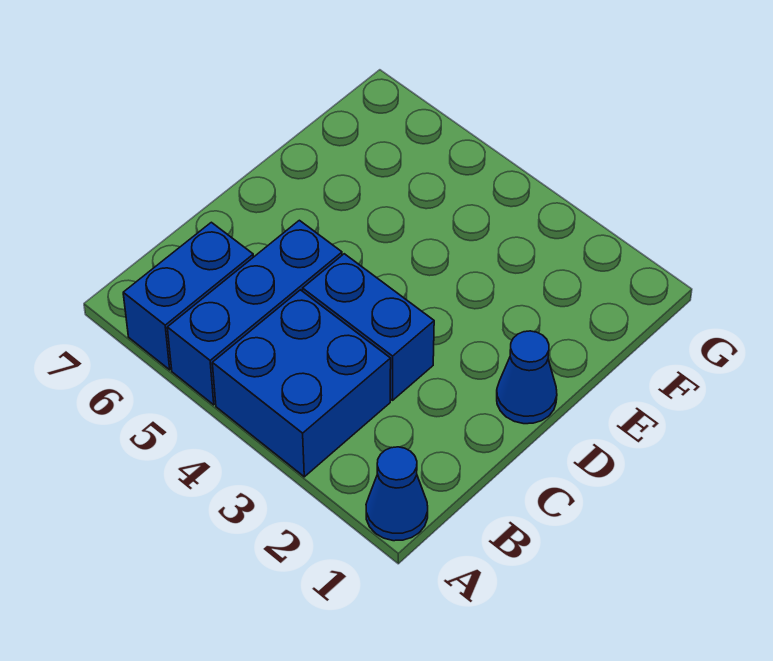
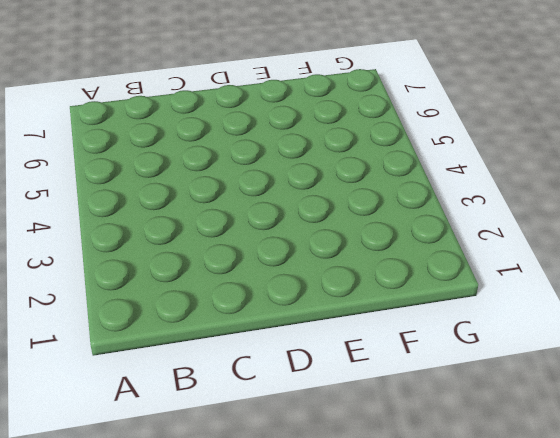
none -> blue cone A1 level 1
none -> blue brick A3:B4 level 1

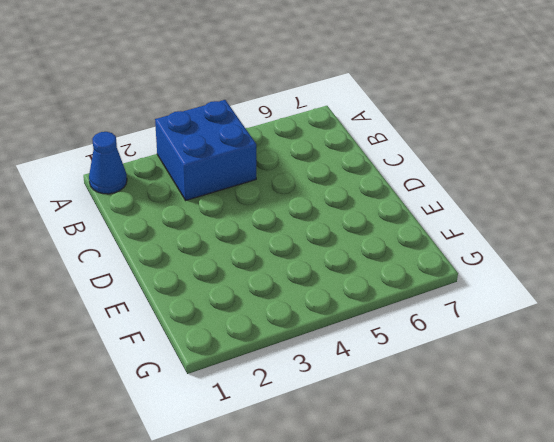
none -> blue brick A5:C5 level 1
none -> blue brick A6:B6 level 1

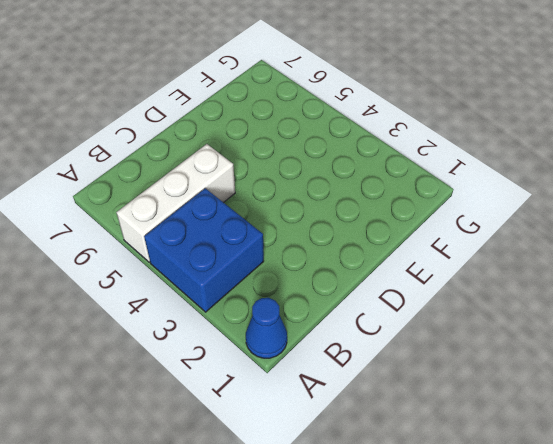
white brick A5:C5 level 1 -> blue brick A5:C5 level 1
none -> blue brick A6:B6 level 1
none -> blue brick C3:C4 level 1

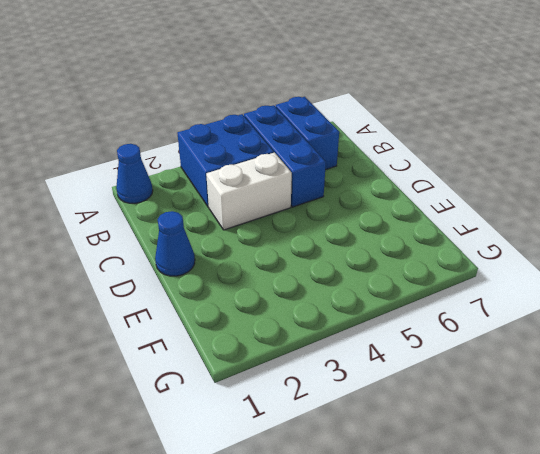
white brick C3:C4 level 1 -> blue brick C3:C4 level 1

